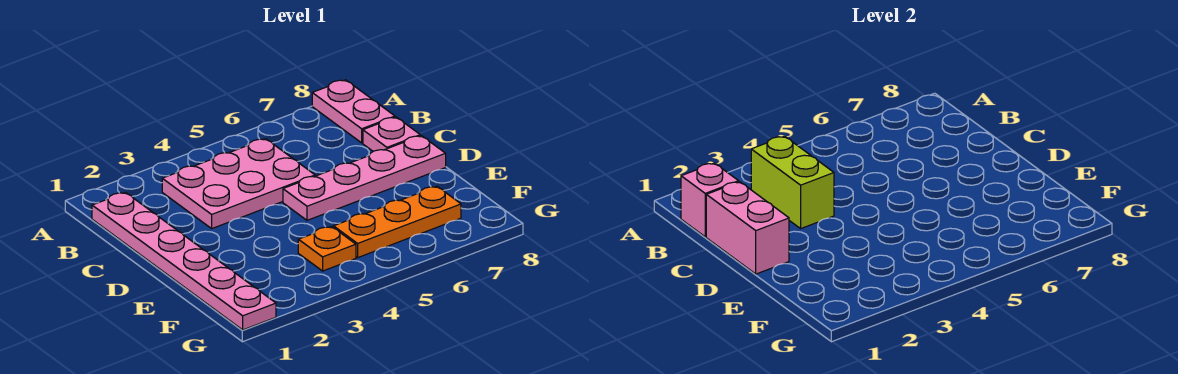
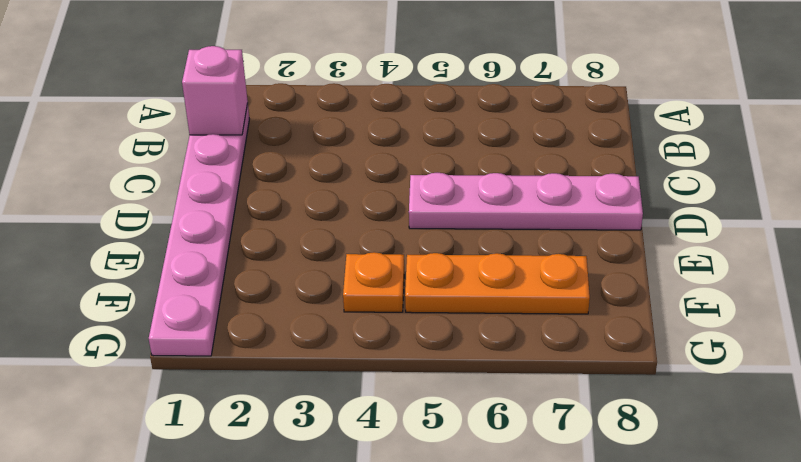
none -> pink plate A8:B8 level 1
none -> pink plate B3:C5 level 1

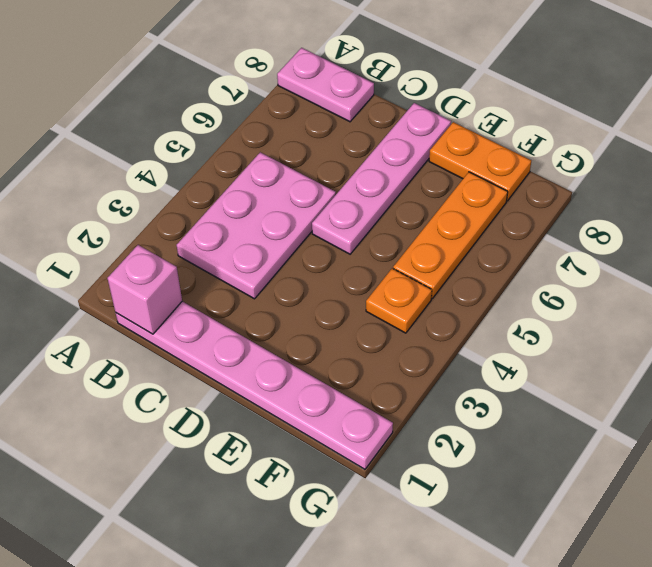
orange plate E8:F8 level 1 -> none
none -> pink plate C8 level 1
none -> lime brick B3:C3 level 2

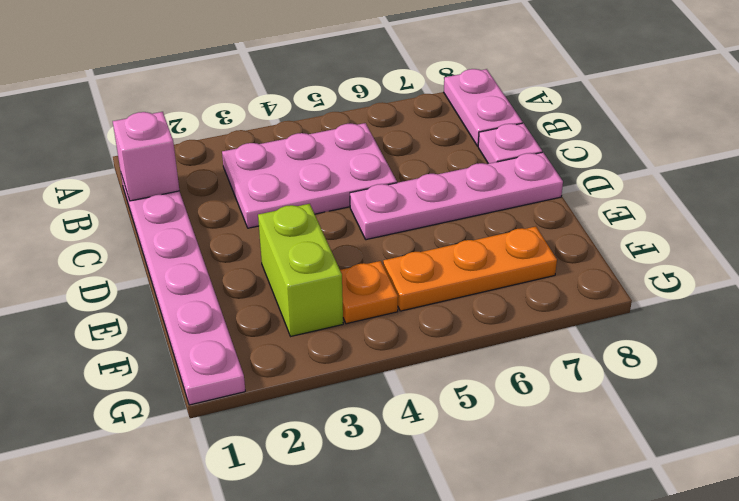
lime brick E3:F3 level 1 -> lime brick B3:C3 level 2
none -> pink brick C1:D1 level 2

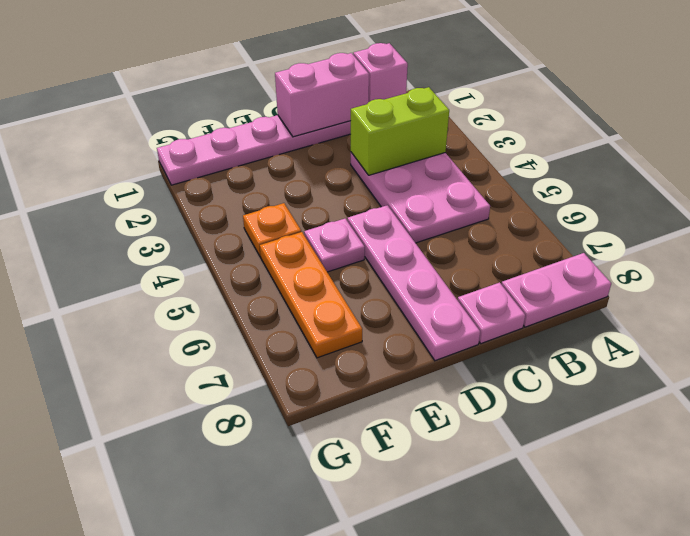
pink plate E5 level 1 -> none

